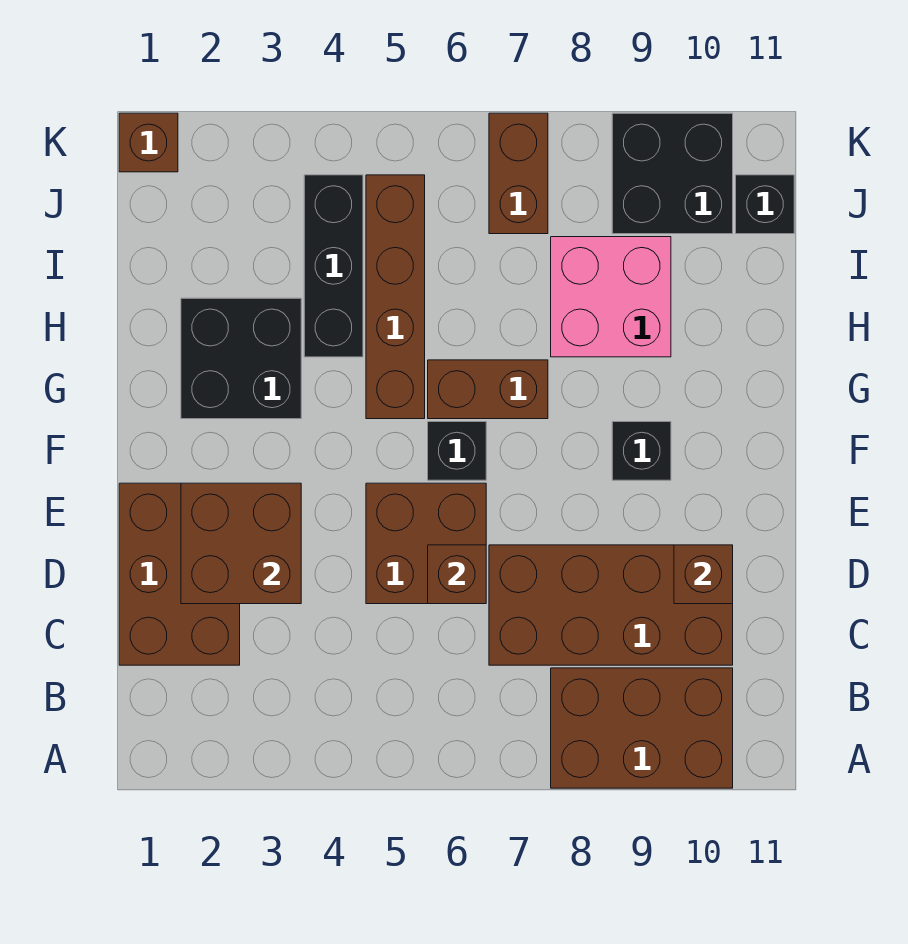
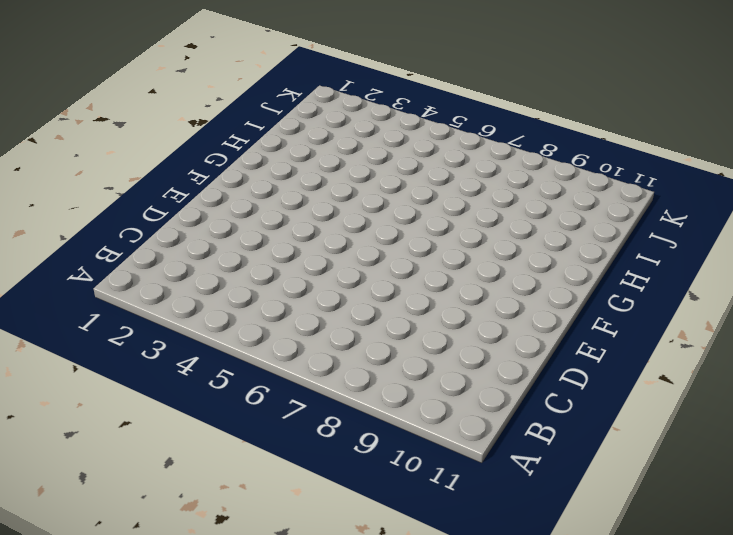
none -> brown brick A8:B10 level 1
none -> brown brick C1:E2 level 1
none -> brown brick C7:D10 level 1

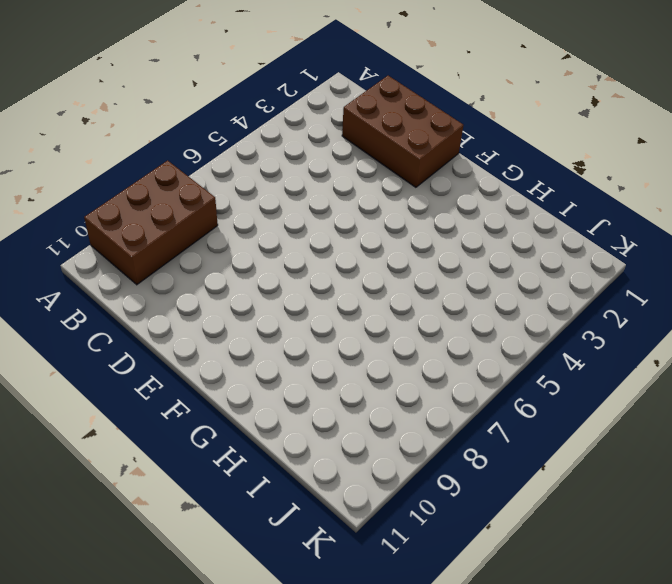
none -> brown brick C7:D10 level 1
none -> brown brick D5:E6 level 1
none -> black brick F6 level 1

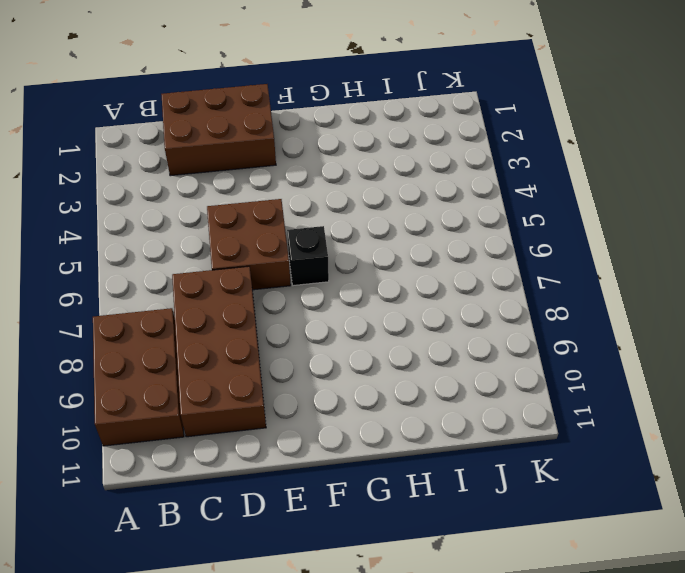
none -> black brick F9 level 1
none -> black brick G2:H3 level 1
none -> brown brick G5:J5 level 1

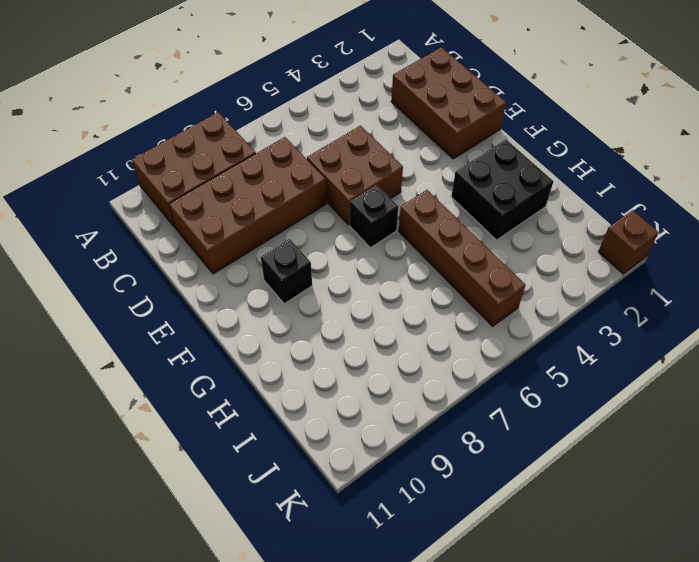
none -> brown brick G6:G7 level 1
none -> black brick H4:J4 level 1
none -> pink brick H8:I9 level 1

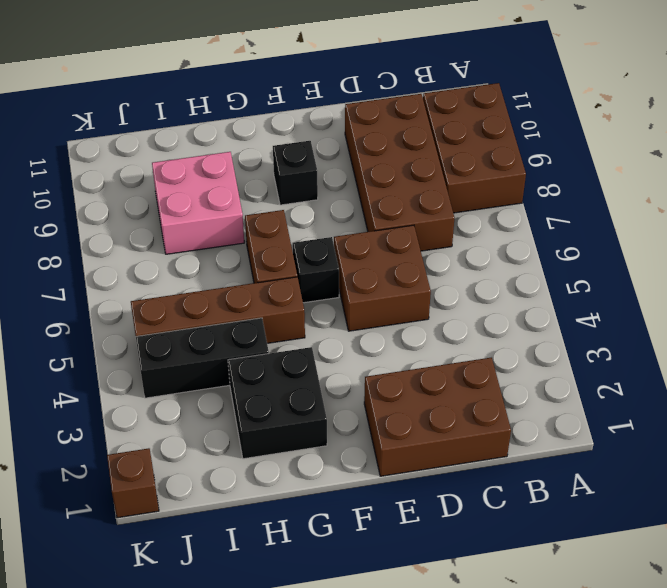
none -> brown brick J7:K7 level 1
none -> black brick J9:K10 level 1
none -> black brick J11 level 1

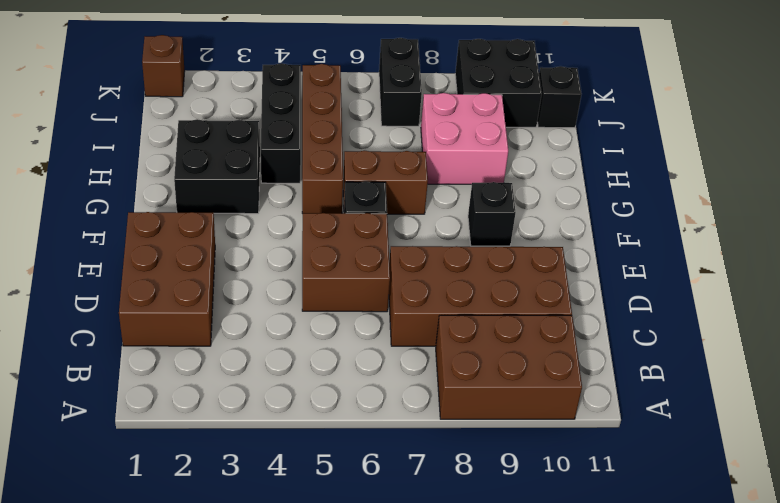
black brick J7:K7 level 1 -> brown brick J7:K7 level 1
none -> brown brick D2:E3 level 2
none -> brown brick D6 level 2
none -> brown brick D10 level 2

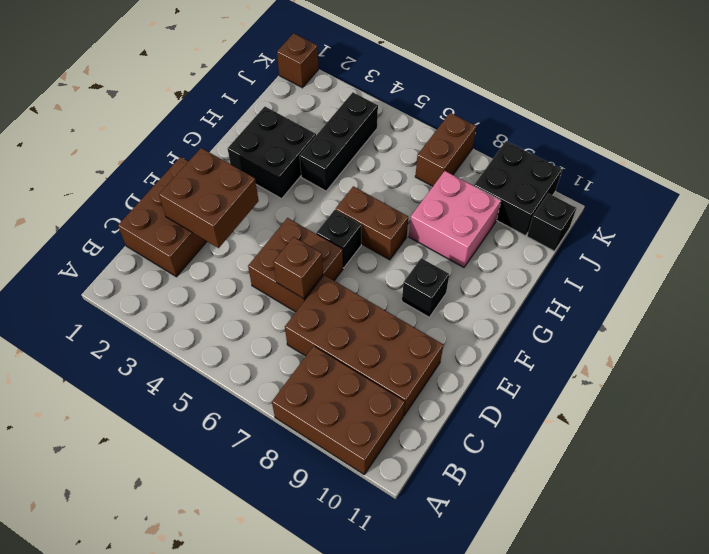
none -> brown brick G5:J5 level 1
none -> brown brick D10 level 2

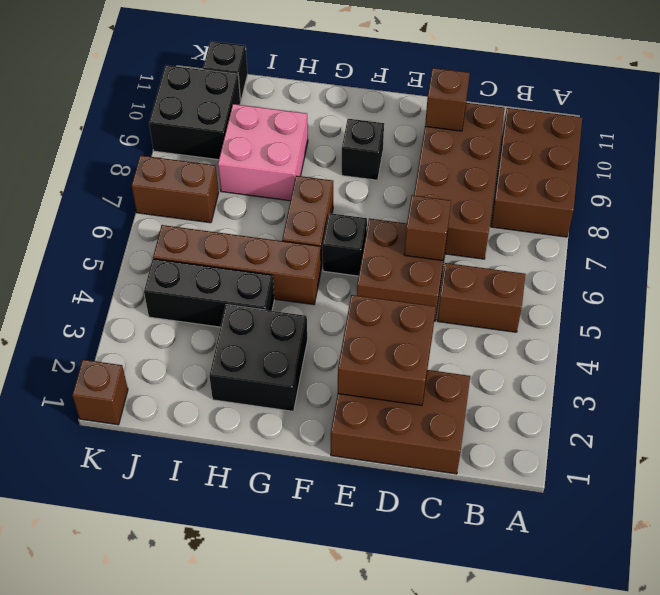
brown brick B5:C5 level 1 -> none

